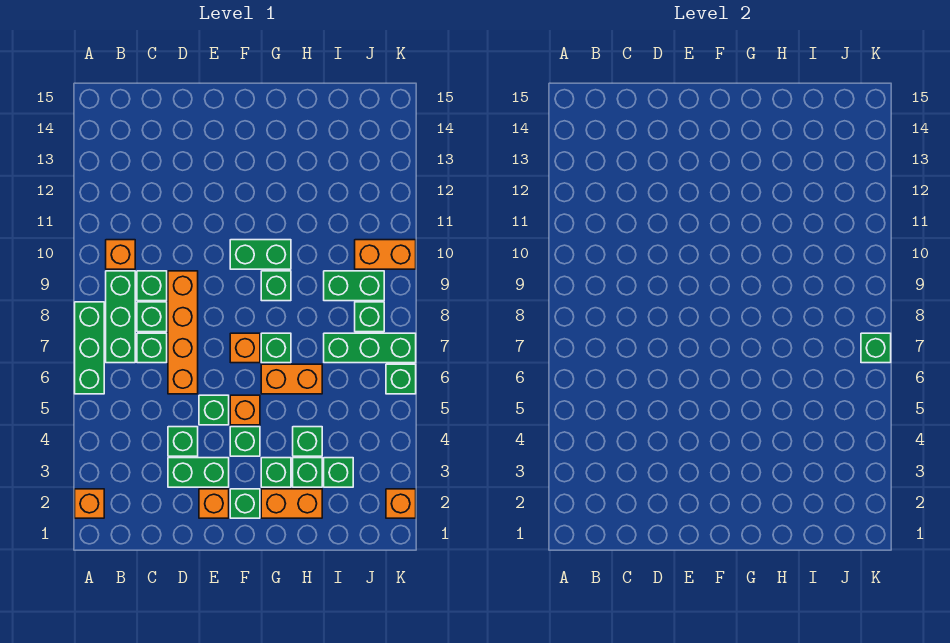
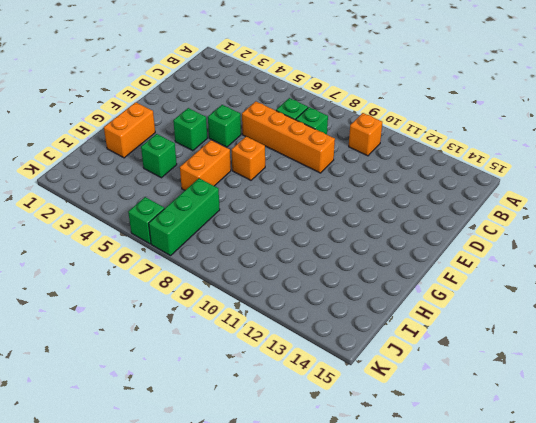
none -> orange brick A2 level 1
none -> green brick A6:A8 level 1
none -> green brick B7:B9 level 1
none -> green brick C9 level 1

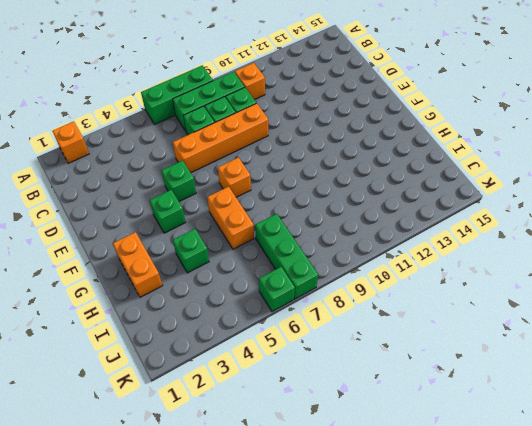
none -> green brick D3:E3 level 1
none -> green brick D4 level 1
none -> orange brick E2 level 1
none -> green brick F2 level 1

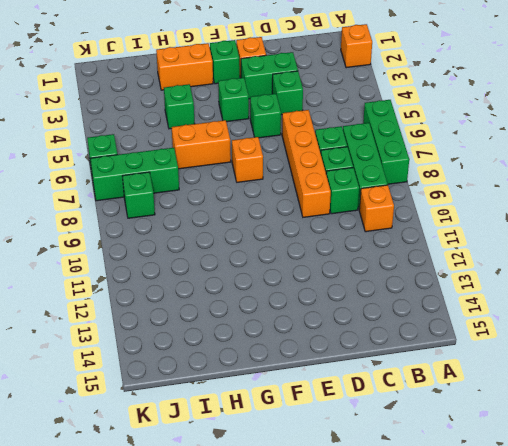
none -> orange brick F5 level 1
none -> green brick F10:G10 level 1
none -> green brick G3 level 1
none -> green brick G7 level 1

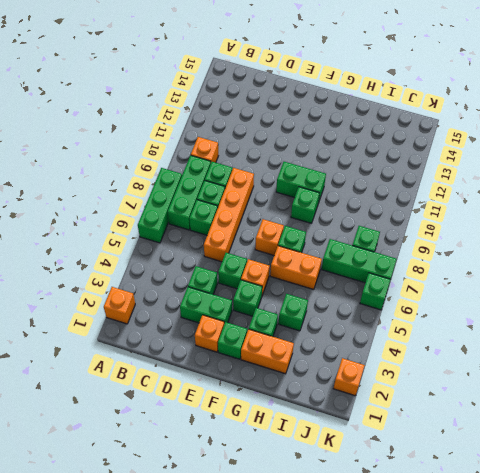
none -> green brick H3 level 1
none -> green brick I3 level 1
none -> green brick I9:J9 level 1
none -> orange brick J10:K10 level 1

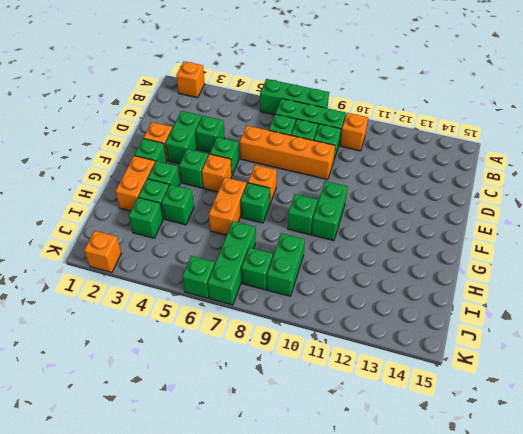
none -> orange brick J10:K10 level 1
none -> green brick K7 level 2

